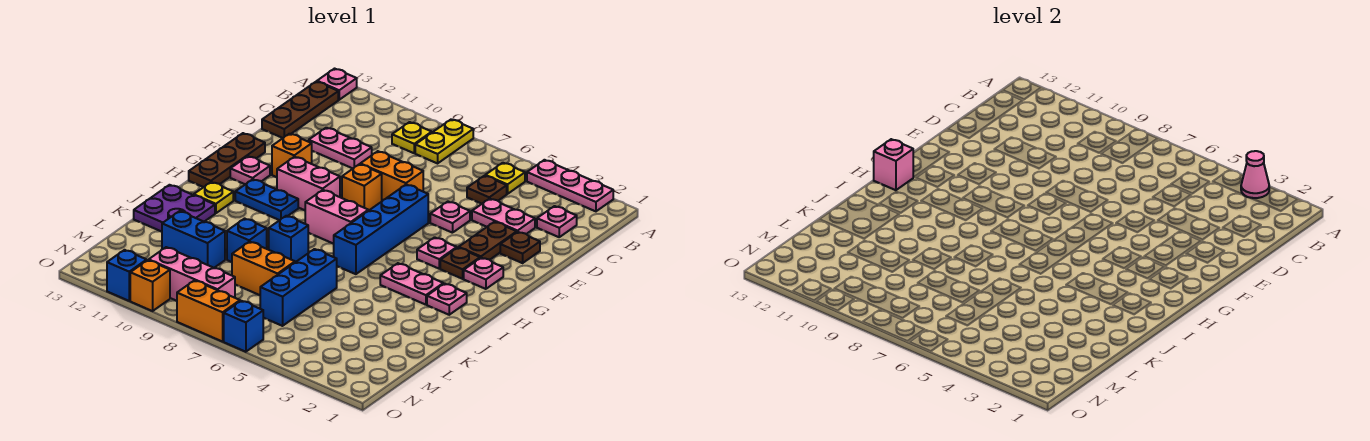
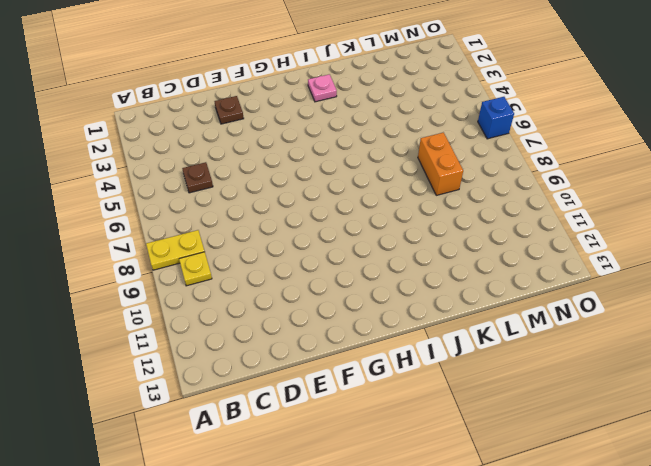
none -> pink plate A2:A4 level 1
none -> pink plate A13 level 1
none -> yellow plate B5 level 1
none -> brown plate B13:D13 level 1

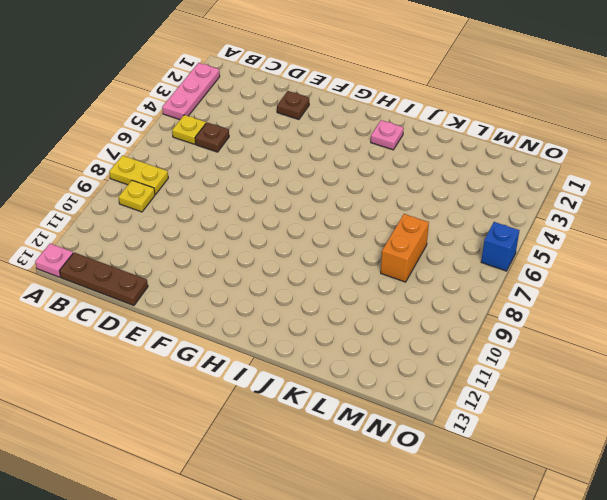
none -> pink plate C2 level 1
none -> pink plate D3:D4 level 1
none -> pink plate D10:D11 level 1
none -> brown plate E3:F3 level 1

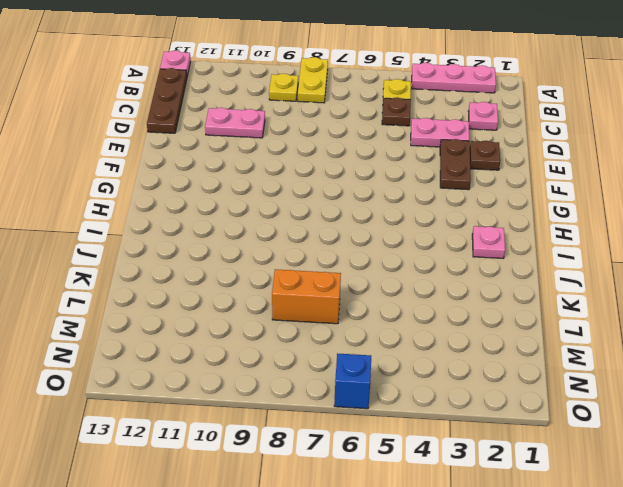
none -> pink plate E5 level 1
none -> orange brick E7:E8 level 1
none -> blue brick F6:I6 level 1
none -> orange brick F8 level 1

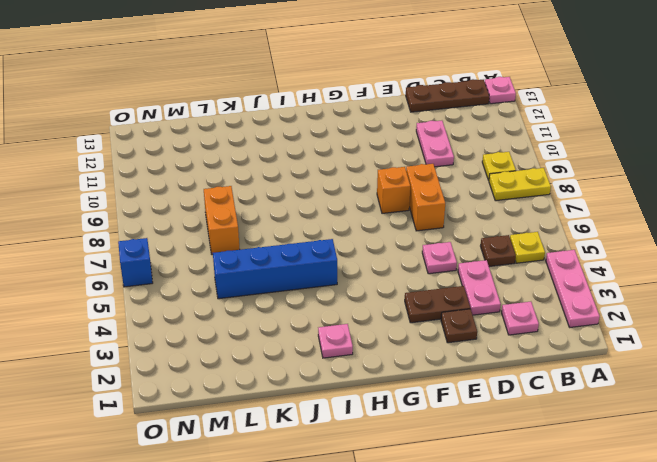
blue brick I5:L5 level 1 -> blue brick F6:I6 level 1
none -> orange brick F11 level 1
none -> brown plate F13:H13 level 1
none -> pink plate G2 level 1
none -> brown plate G3 level 1

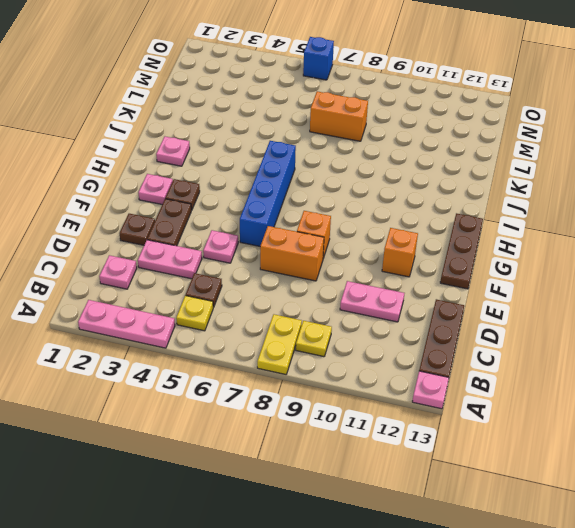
none -> pink plate G4 level 1
none -> pink brick G9:G10 level 1
none -> pink plate G12 level 1
none -> pink brick H7:H8 level 1

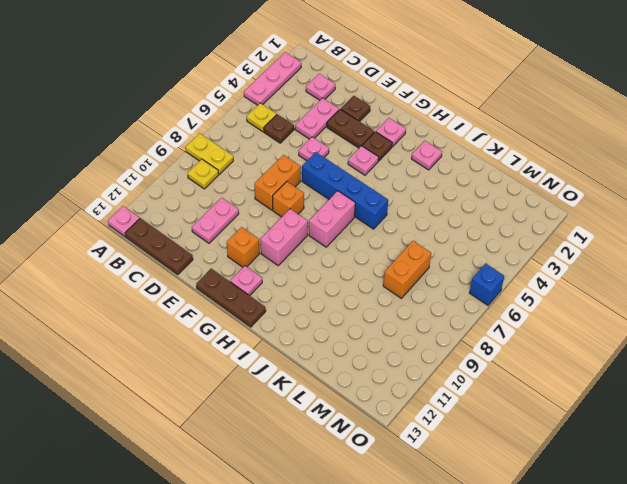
none -> blue plate H10:H11 level 1
none -> pink plate I3:I4 level 1
none -> yellow plate I12 level 1
none -> blue brick J8 level 1

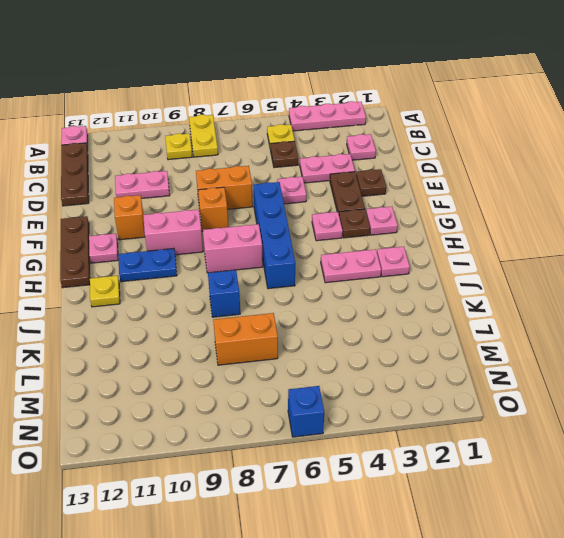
none -> purple plate J12:K13 level 1
none -> blue brick K6:M6 level 1
none -> blue brick K9 level 1
none -> blue brick L10:L11 level 1

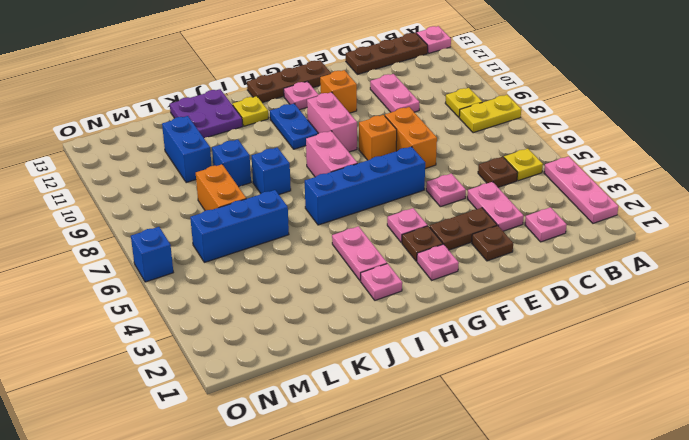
none -> pink brick N8:N10 level 1
none -> orange brick O7:O8 level 1
none -> orange brick O10 level 1
none -> blue brick O11 level 1

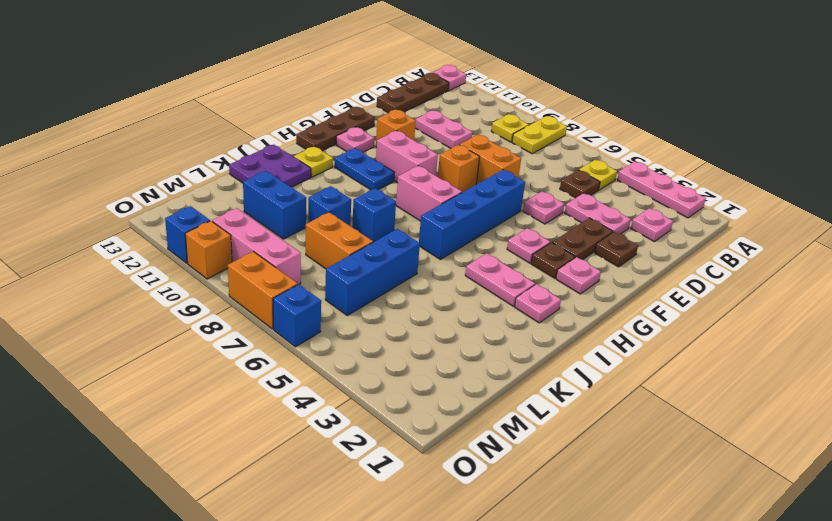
none -> pink cone A3 level 2
none -> pink brick H13 level 2

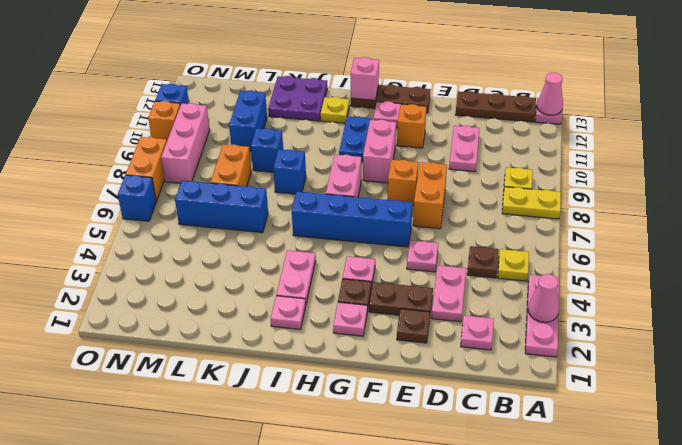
pink cone A13 level 2 -> none

